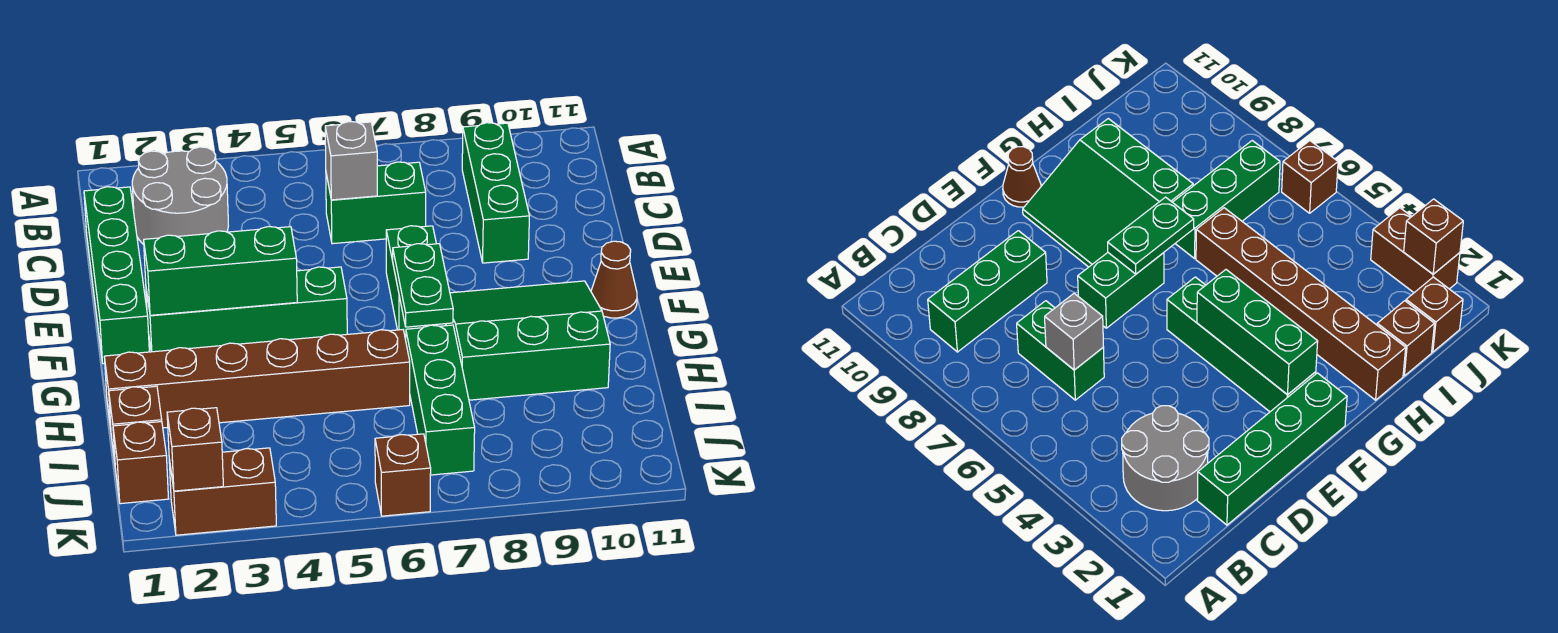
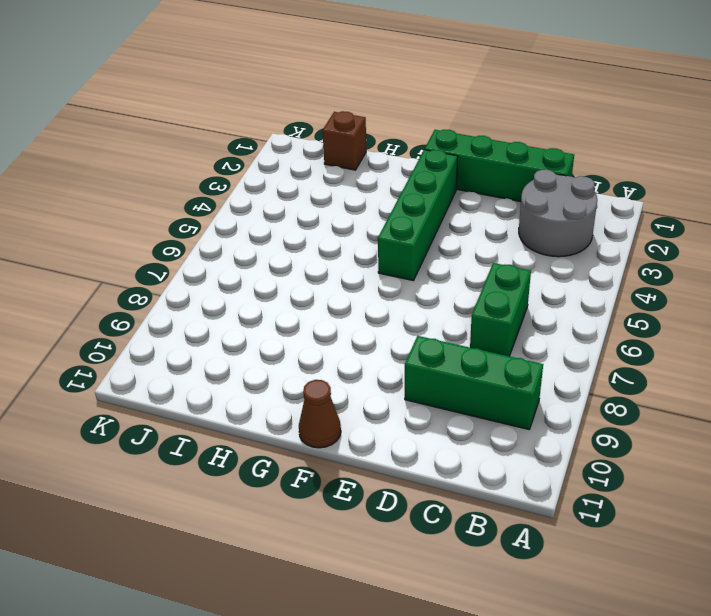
none -> green brick E7:F7 level 1
none -> green slope F8:H10 level 1 top H
none -> brown brick H1:H6 level 1

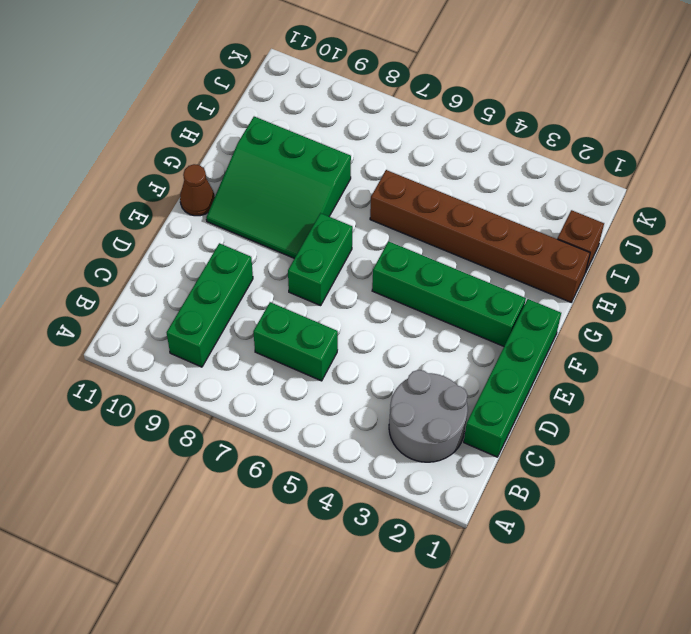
none -> green brick H7:J7 level 1
none -> brown brick J1 level 1
none -> brown brick K2:K3 level 1

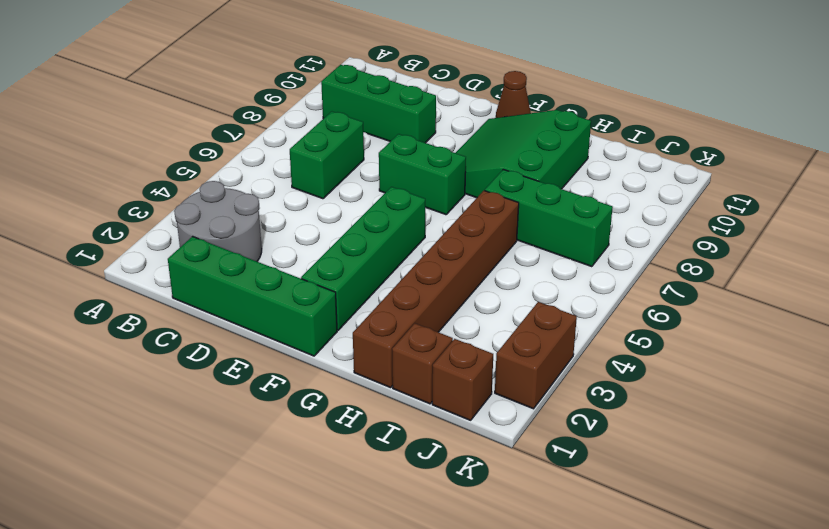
none -> brown brick K6 level 1
none -> grey brick C6 level 2
none -> green brick F2:F4 level 2

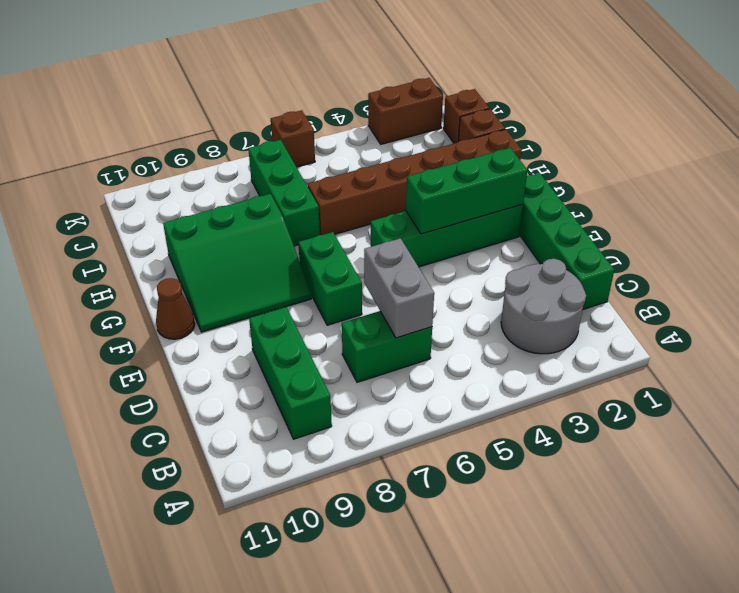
grey brick C6:D6 level 2 -> grey brick C6 level 2
none -> green plate F7:G7 level 2
none -> brown brick K2 level 2

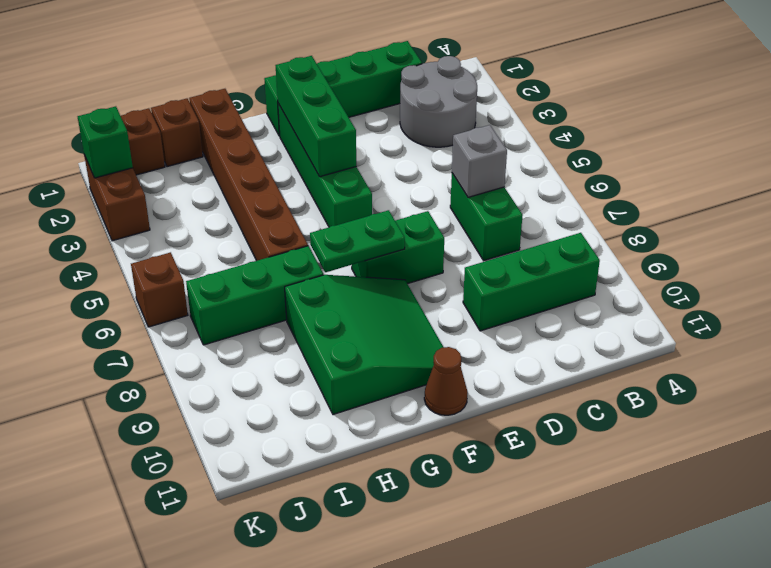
green brick K2 level 2 -> brown brick K2 level 2

